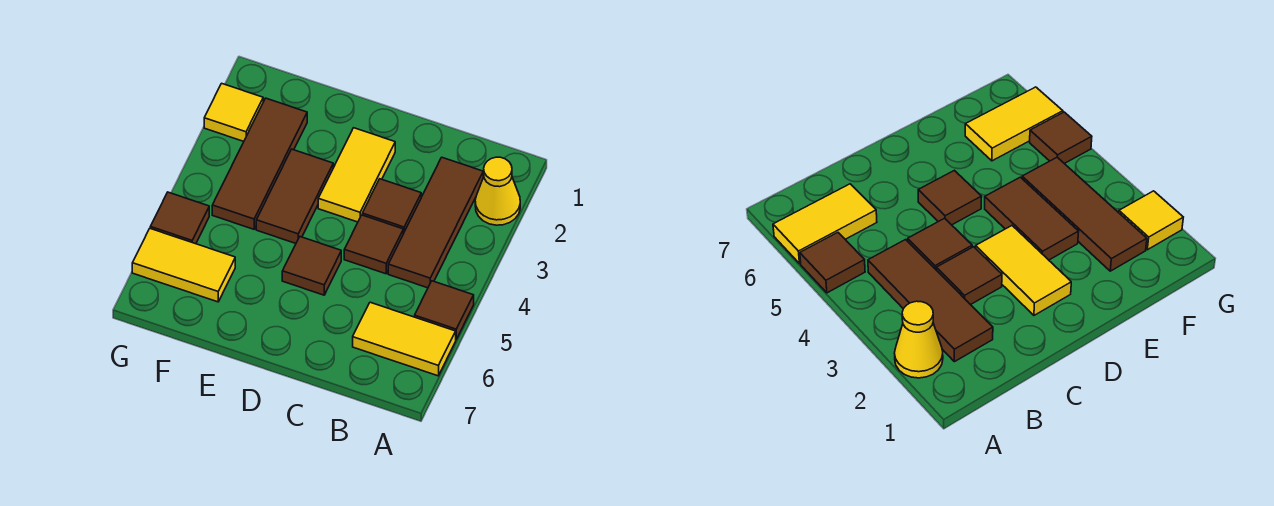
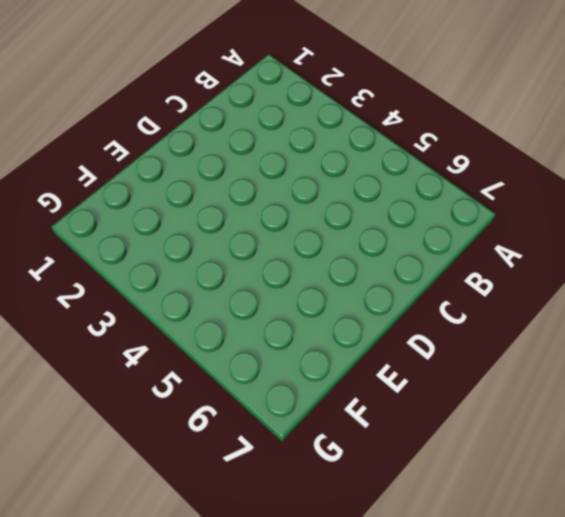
none -> yellow cone A2 level 1
none -> brown tile A5 level 1
none -> yellow tile A6:B6 level 1

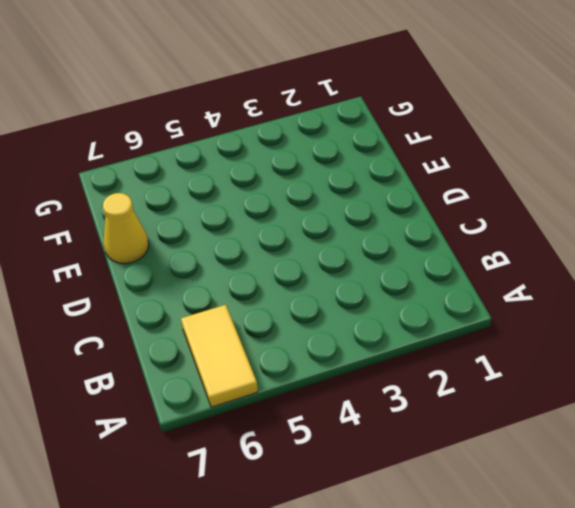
yellow cone E7 level 1 -> yellow cone A2 level 1
none -> brown tile A5 level 1
none -> brown tile B2:B4 level 1
none -> brown tile C3 level 1

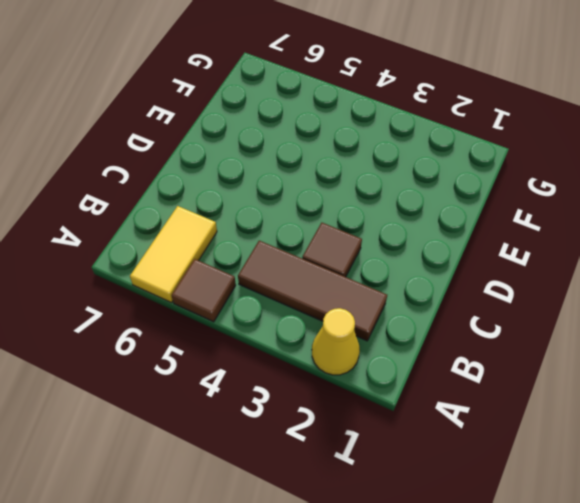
none -> brown tile C4 level 1
none -> yellow tile D2:D3 level 1
none -> brown tile D5 level 1

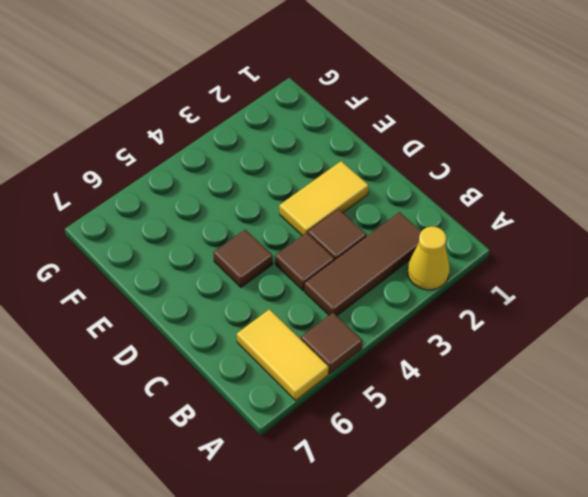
none -> brown tile E3:E4 level 1
none -> brown tile F2:F4 level 1
none -> yellow tile F6:G6 level 1

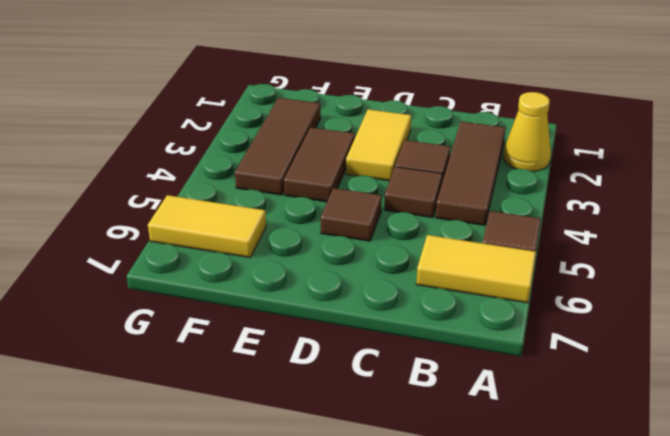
none -> yellow tile G2 level 1
none -> brown tile G5 level 1

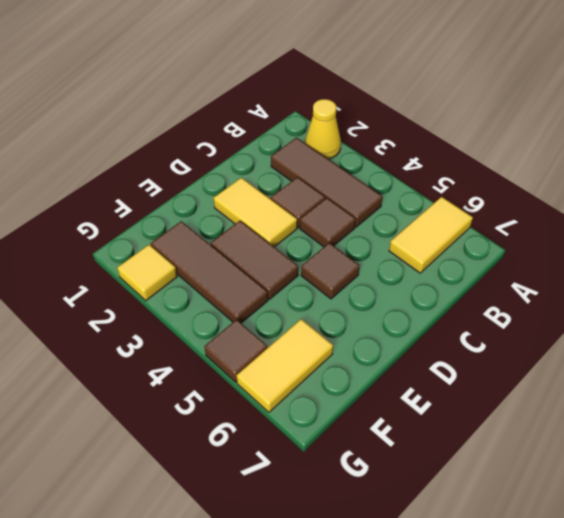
none -> brown tile A5 level 1

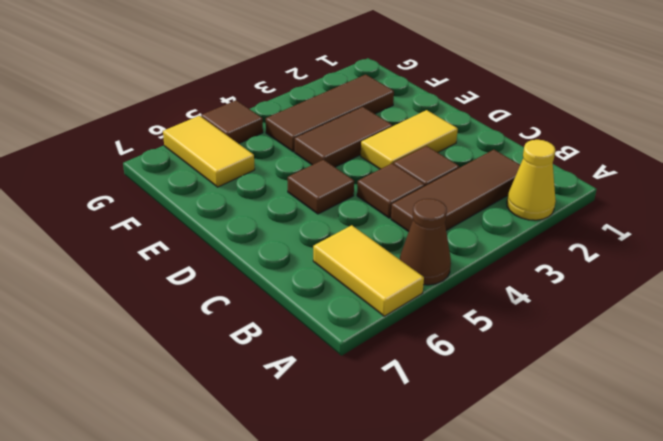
brown cone A5 level 1 -> brown tile A5 level 1
none -> yellow tile G2 level 1

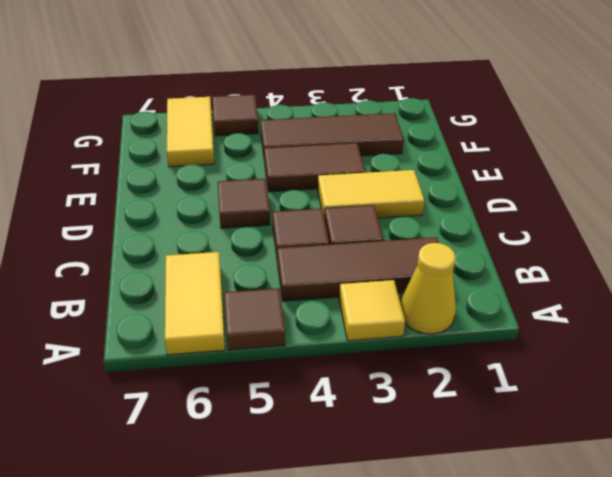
yellow tile A3 level 1 -> yellow tile G2 level 1

